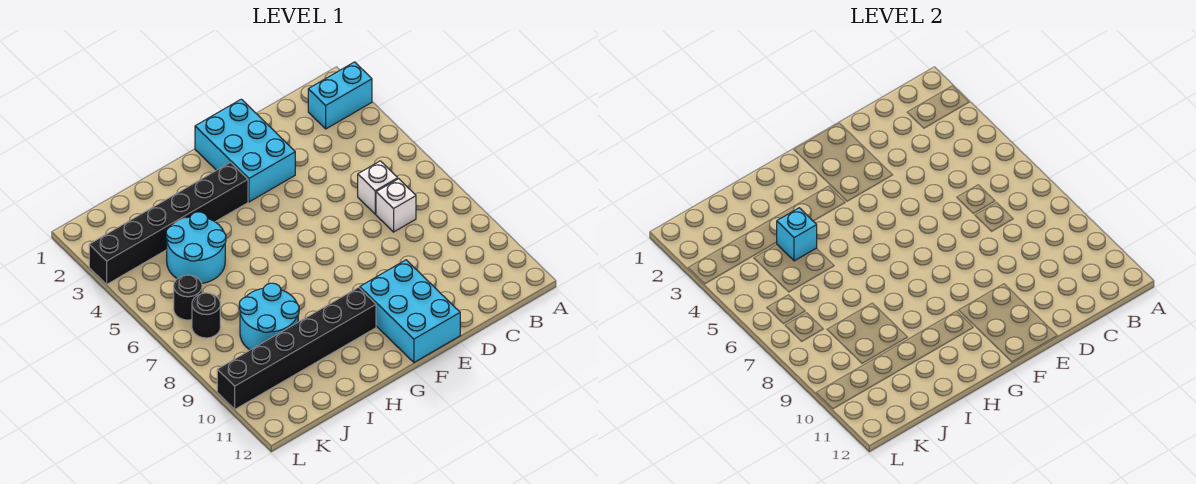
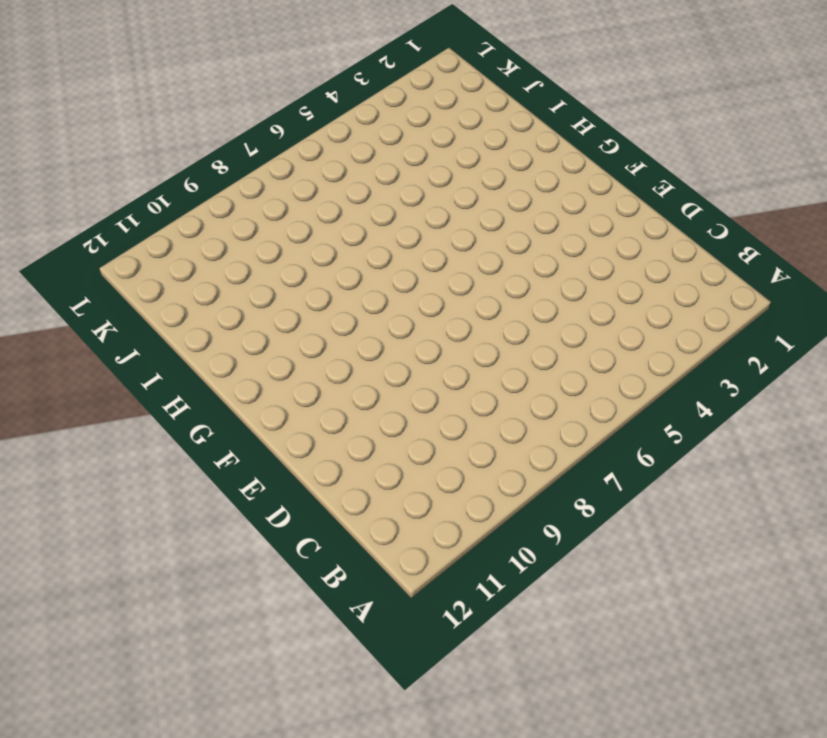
none -> cyan brick A2:B2 level 1
none -> white brick C6 level 1
none -> white brick C7 level 1

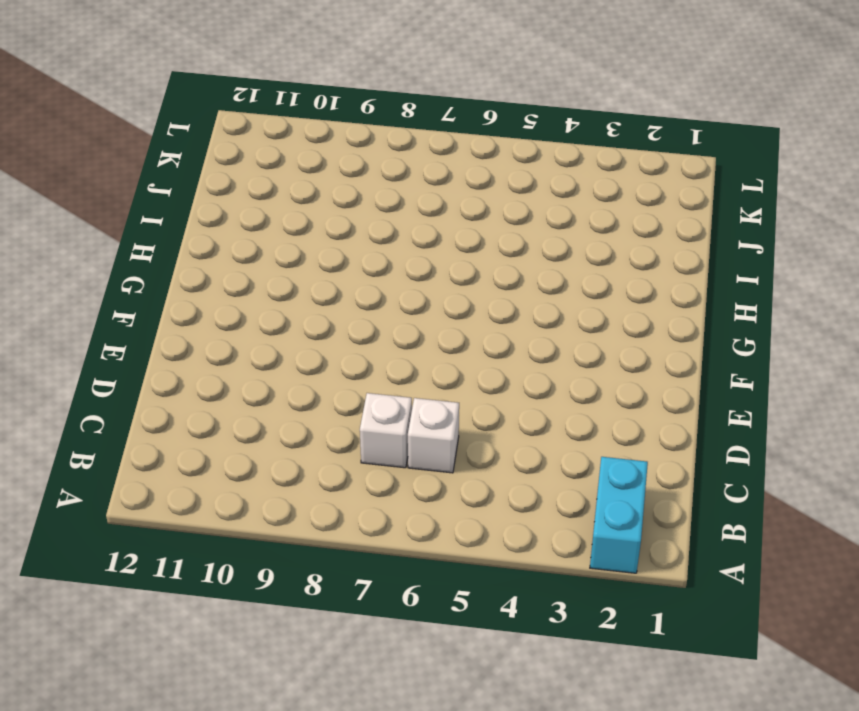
none -> cyan brick E1:F3 level 1
none -> cyan brick E10:F12 level 1
none -> black brick G3:L3 level 1

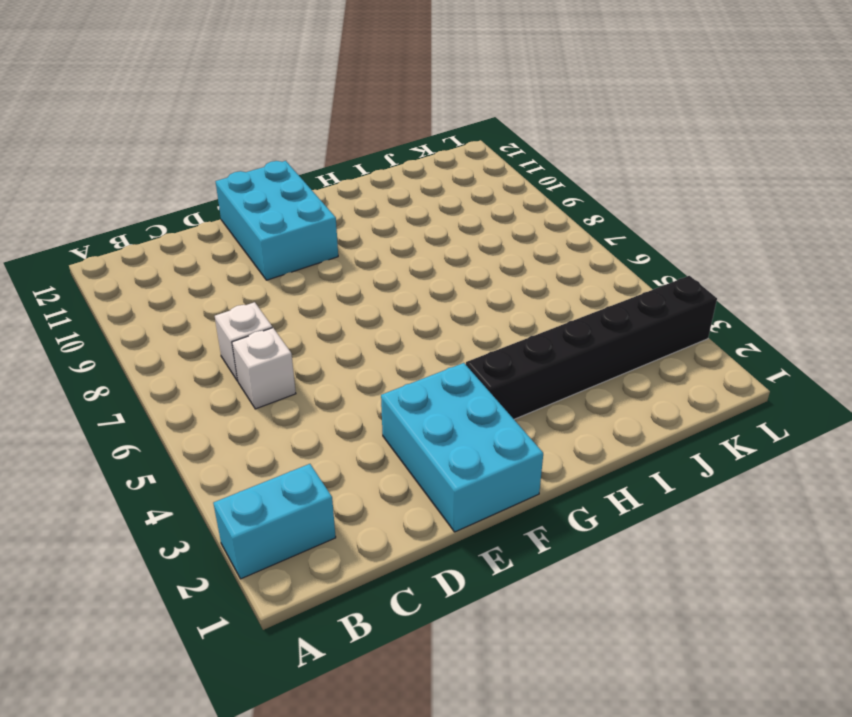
none -> black brick G10:L10 level 1
none -> cyan round brick I4:J5 level 1
none -> cyan round brick I8:J9 level 1

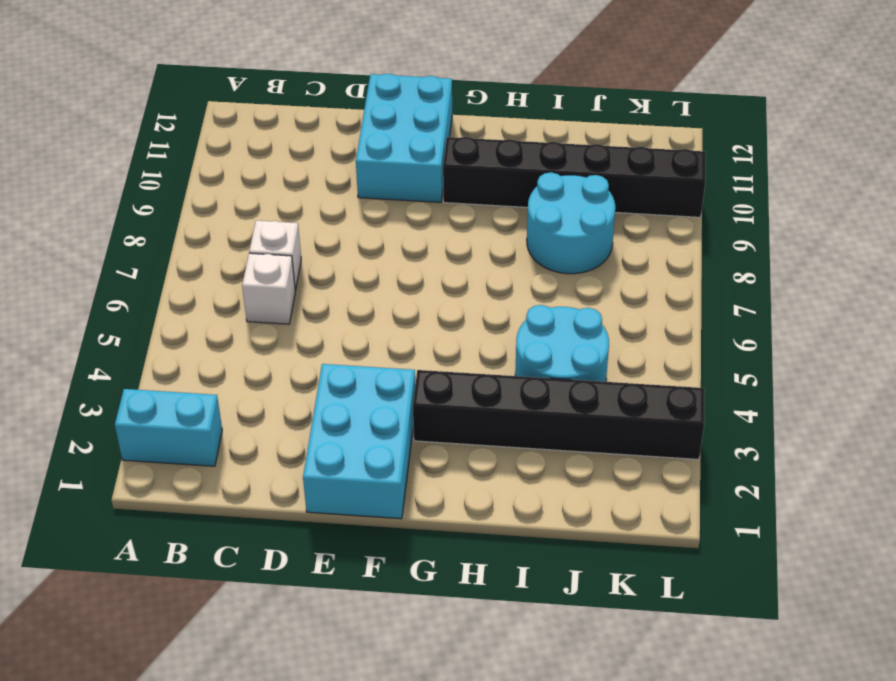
none -> black round brick K6 level 1
none -> black round brick K7 level 1
none -> cyan brick I4 level 2

